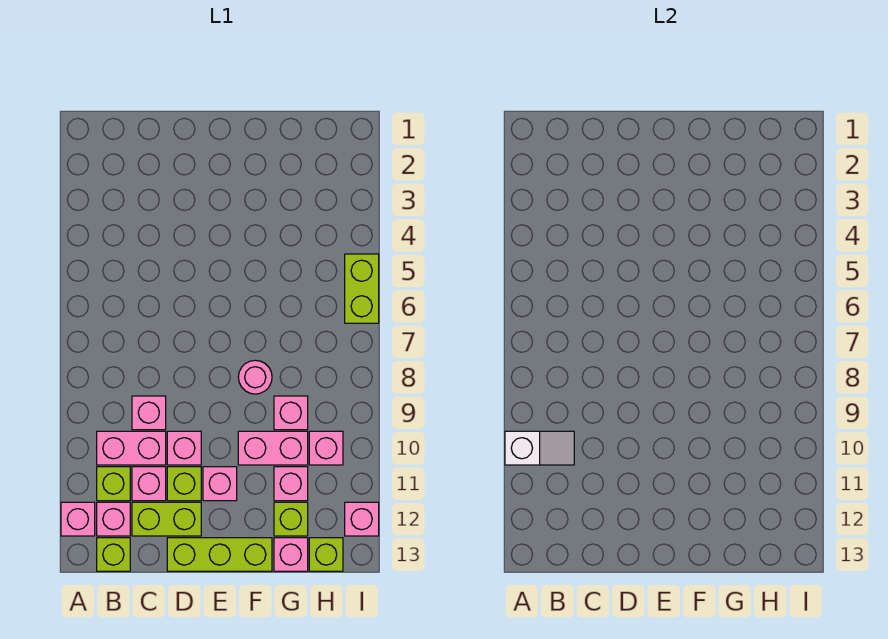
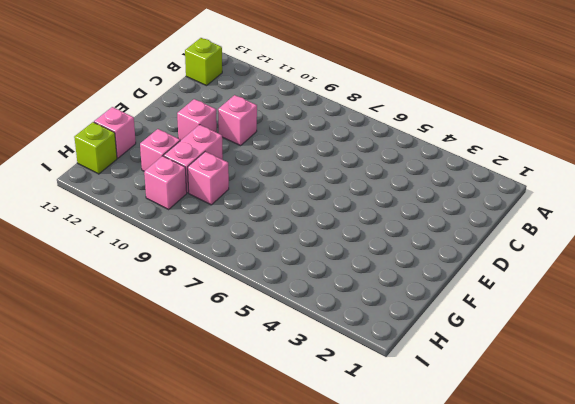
none -> pink brick A12 level 1
none -> pink brick B10:C10 level 1
none -> lime brick B11 level 1

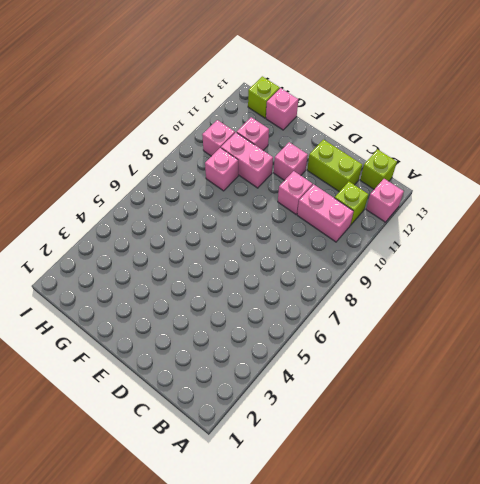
none -> pink brick B12 level 1
none -> pink brick C9 level 1
none -> pink brick C11 level 1

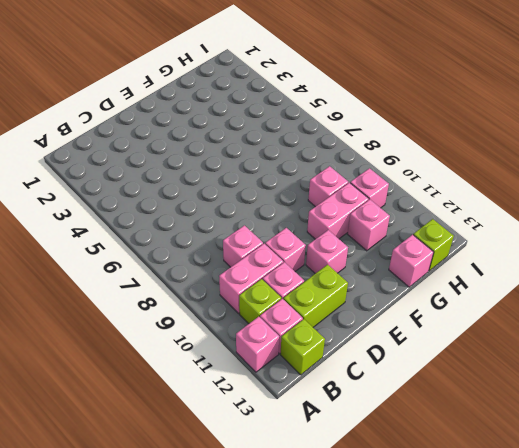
none -> lime brick D11 level 1
none -> lime brick D13:F13 level 1
none -> pink round brick F8 level 1

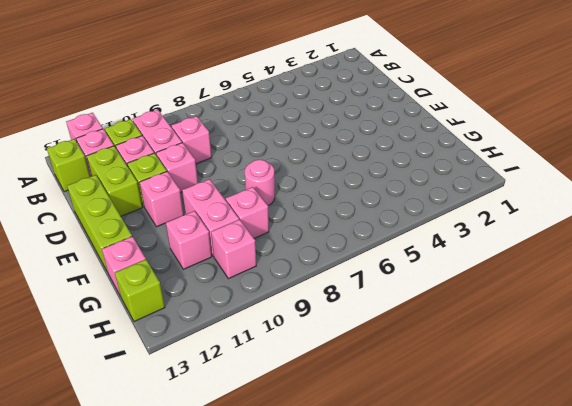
none -> lime brick G12 level 1
none -> lime brick I5:I6 level 1
none -> pink brick I12 level 1

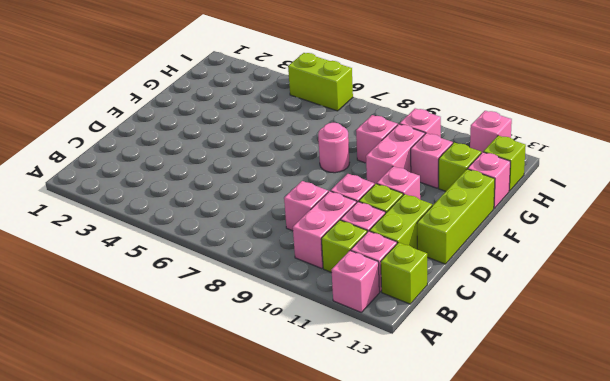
none -> white slope A10:B10 level 2 top A

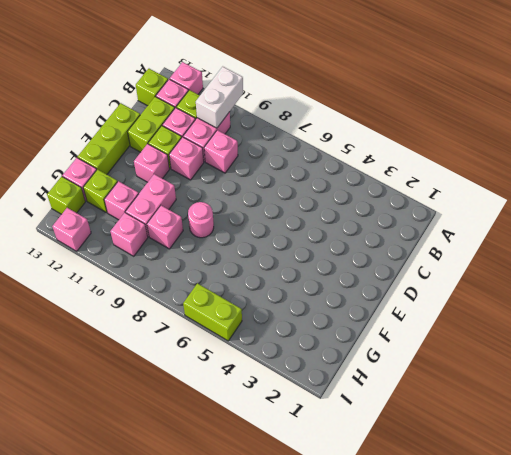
white brick A10:B10 level 2 -> white slope A10:B10 level 2 top A

